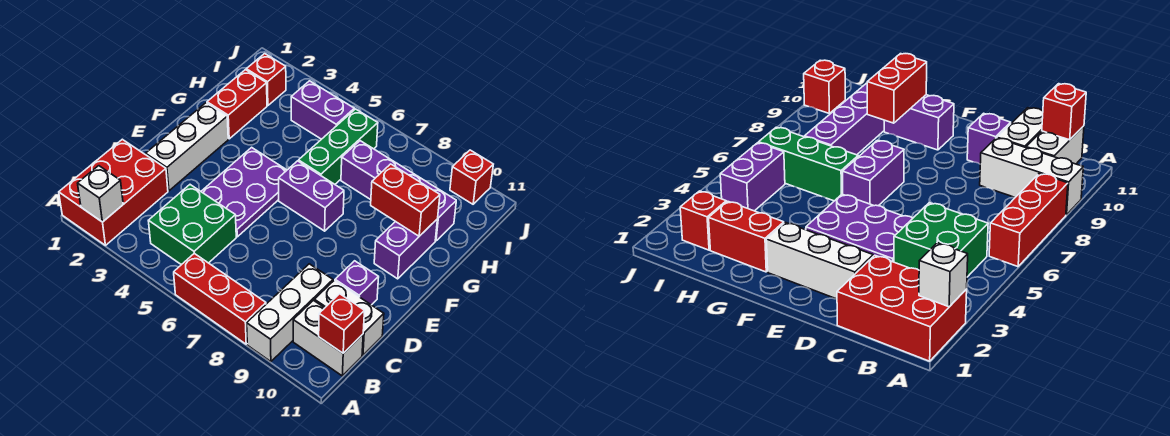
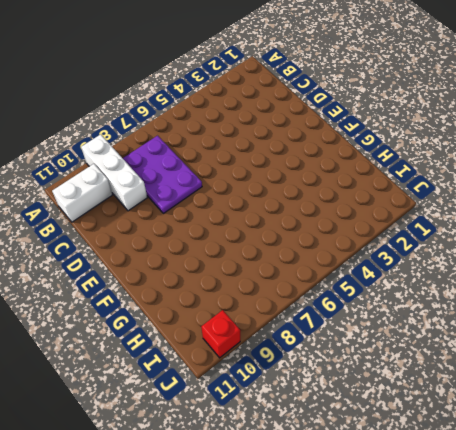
purple plate B7:D8 level 1 -> purple plate D4:F5 level 1
none -> red brick A1:C2 level 1
none -> red brick A6:A8 level 1
none -> green brick B4:C5 level 1

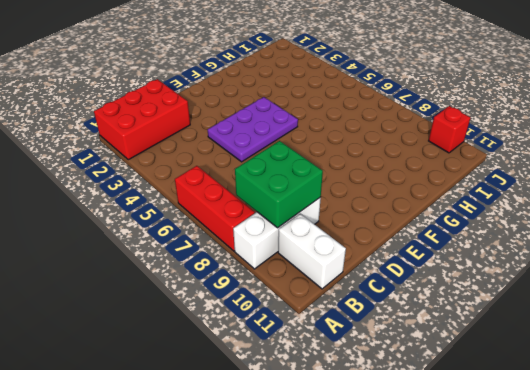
green brick B8:C9 level 2 -> green brick B4:C5 level 1
none -> white brick C10:C11 level 1
none -> white brick D2:F2 level 1
none -> purple brick D10 level 1

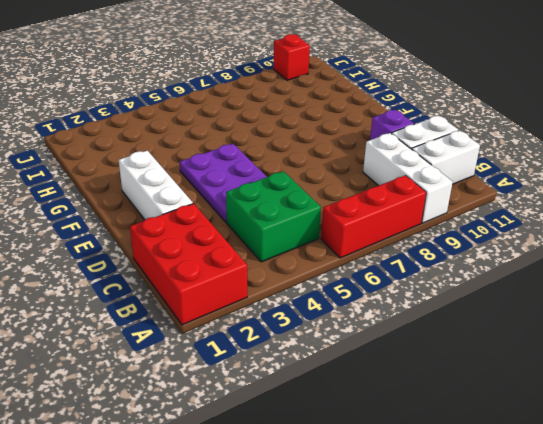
none -> purple brick F6:F7 level 1
none -> purple brick F10:G10 level 1
none -> red brick G2:H2 level 1

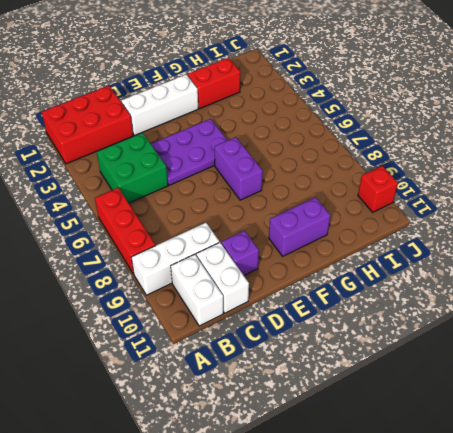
none -> green brick G6:I6 level 1
none -> purple brick H7:H10 level 1
none -> red brick I2 level 1

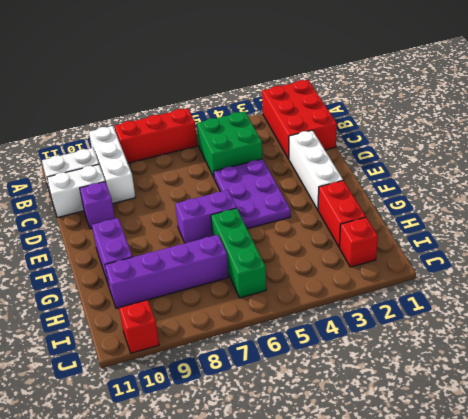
none -> purple brick I4:I5 level 1
none -> white brick A2 level 2
none -> red brick B11 level 2

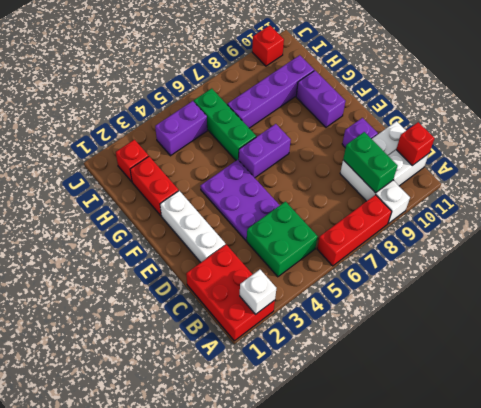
green brick B9:C9 level 2 -> none
none -> red brick G9:G10 level 2

